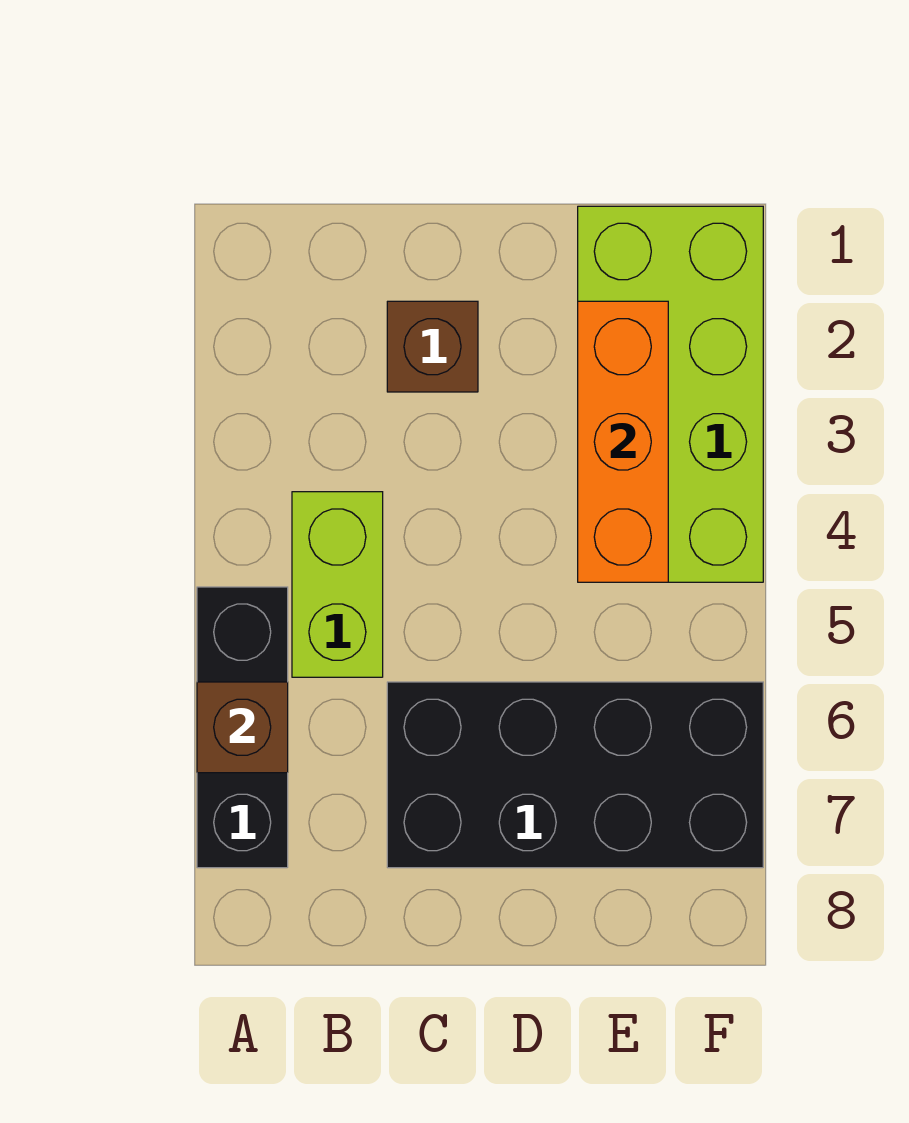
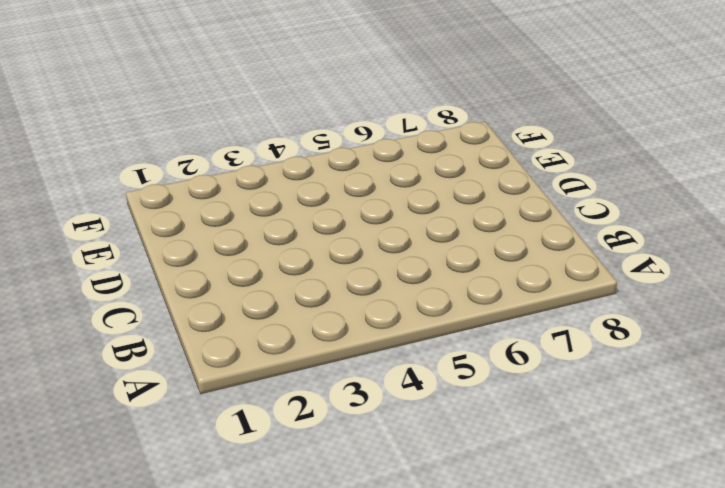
none -> black brick A5:A7 level 1
none -> lime brick B4:B5 level 1

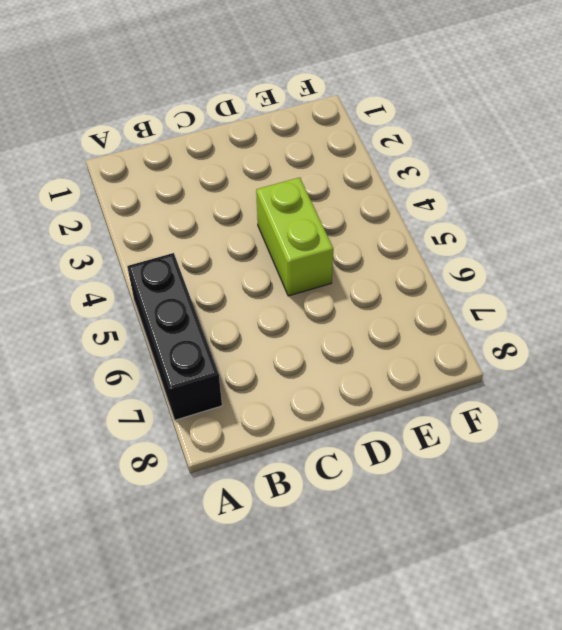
lime brick D4:D5 level 1 -> lime brick B4:B5 level 1
none -> brown brick C2 level 1
none -> black brick C6:F7 level 1

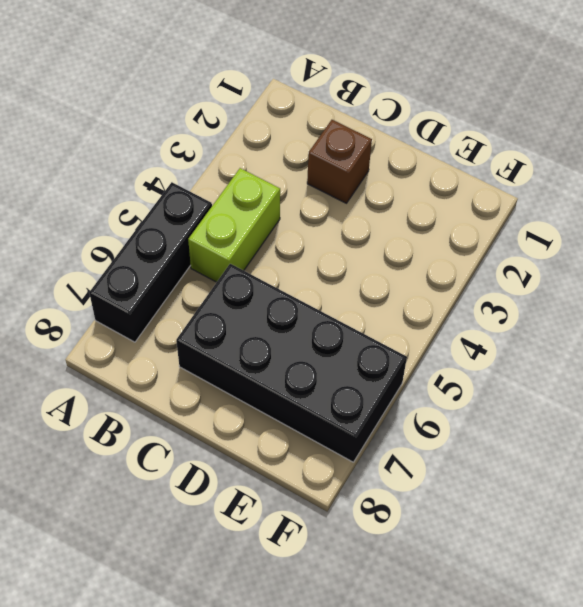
none -> lime brick E1:F4 level 1
none -> brown brick A6 level 2

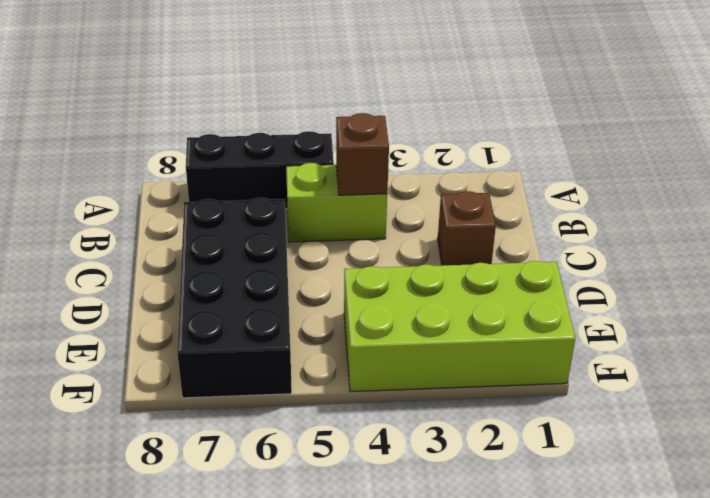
brown brick B4 level 2 -> brown brick A6 level 2
none -> orange brick E2:E4 level 2

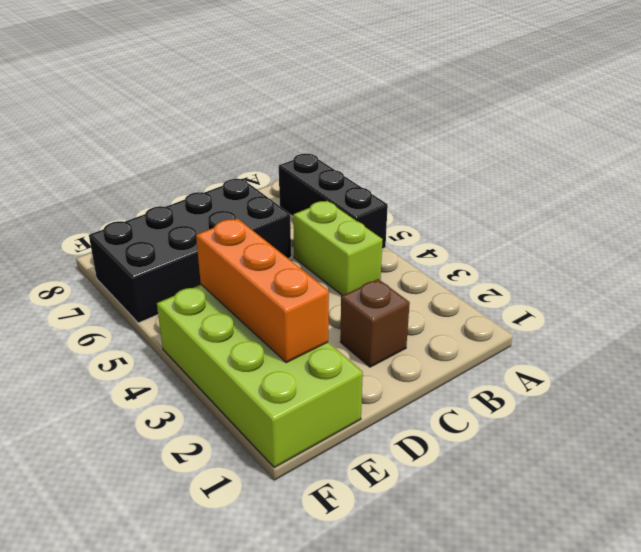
none -> brown brick A6 level 2

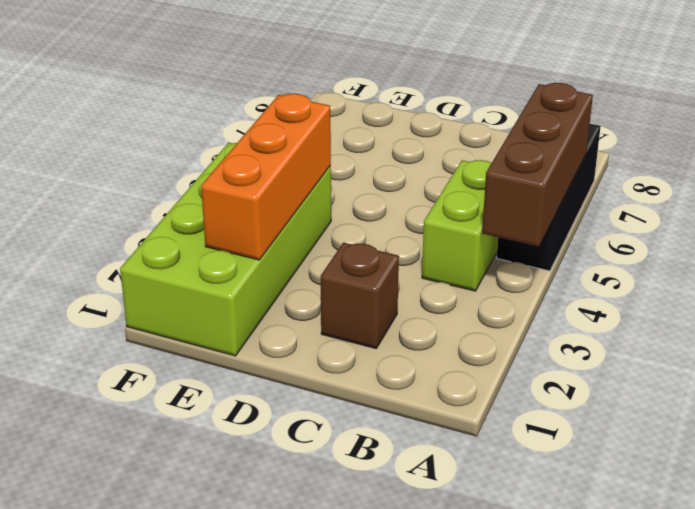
brown brick A4:A6 level 2 -> brown brick A6 level 2
none -> black brick C6:F7 level 1

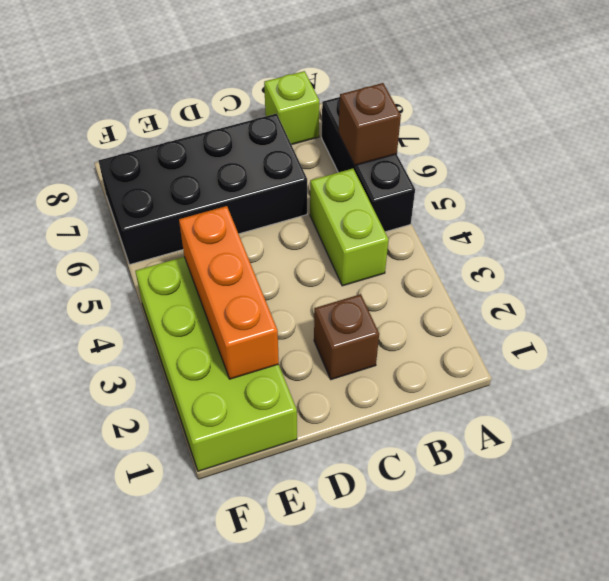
lime brick B8 level 1 -> none

